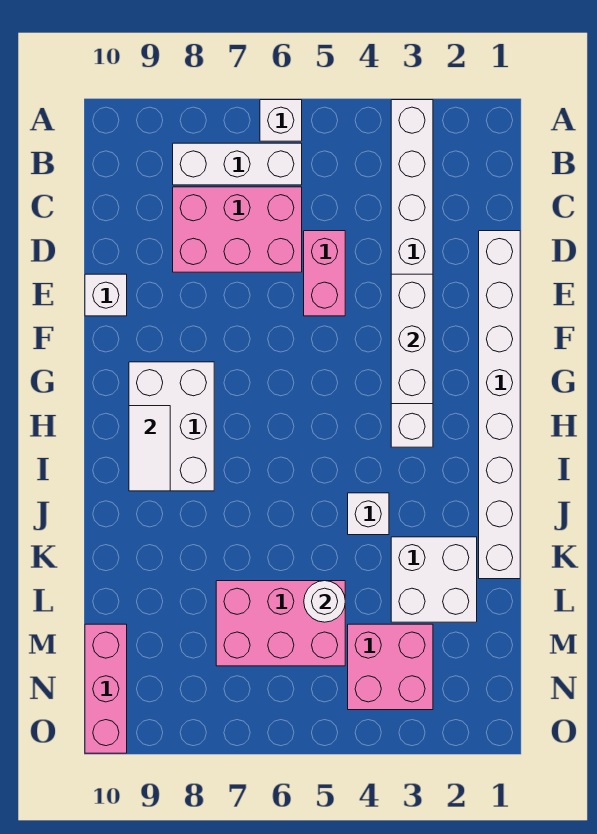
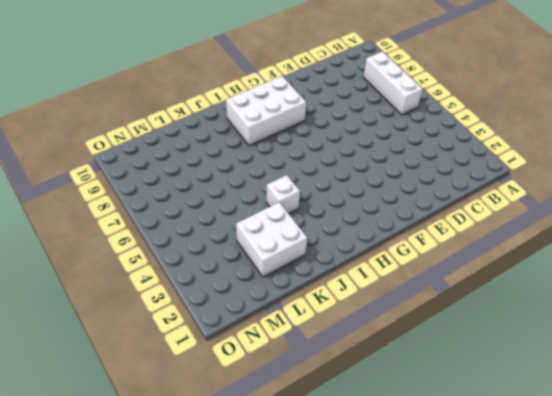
none -> white brick A3:H3 level 1
none -> white brick A6 level 1
none -> pink brick C6:D8 level 1

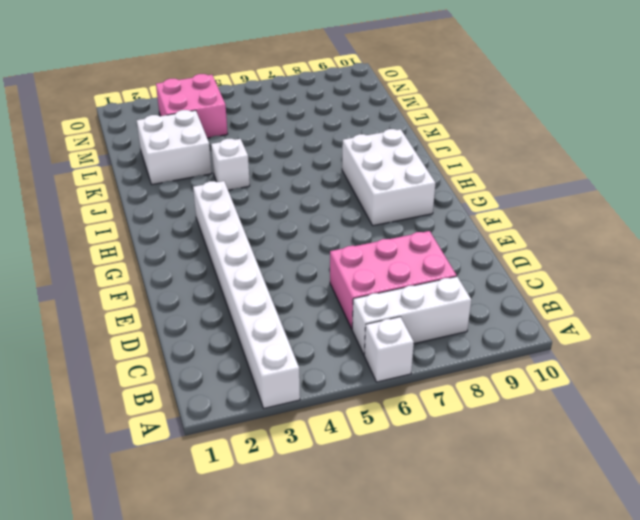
none -> white brick D1:K1 level 1
none -> pink brick D5:E5 level 1
none -> white brick E10 level 1

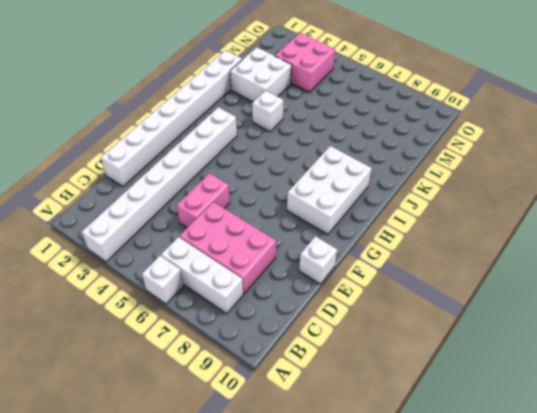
none -> pink brick L5:M7 level 1
none -> pink brick M10:O10 level 1
none -> white brick E3:G3 level 2

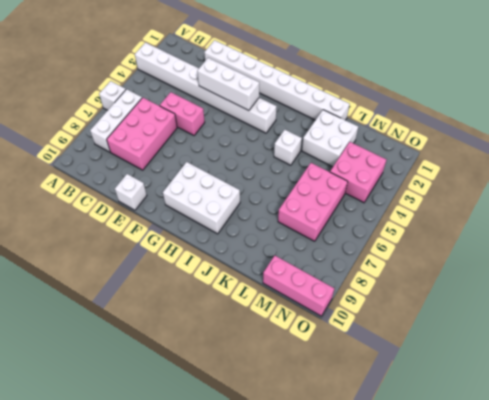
none -> white tile H9:I9 level 2
none -> white round brick L5 level 2

